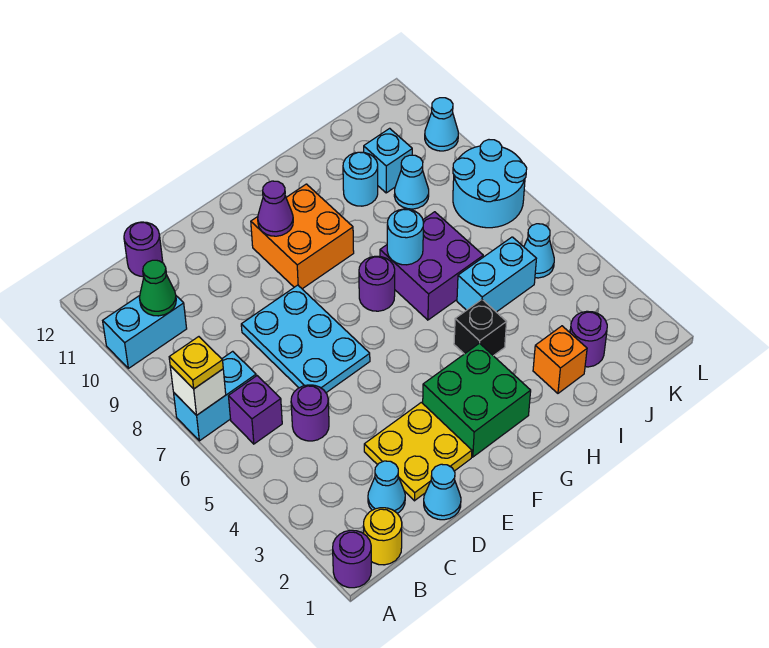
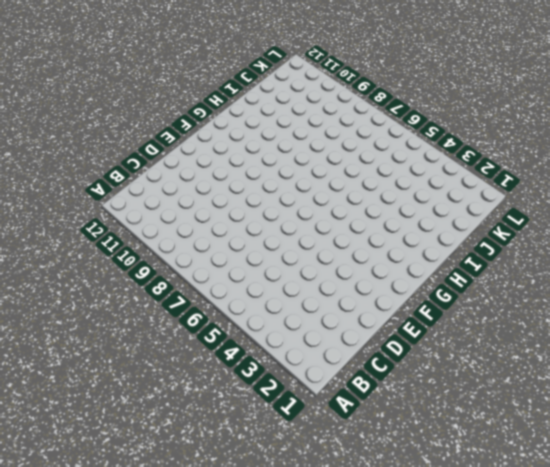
none -> purple round brick A1 level 1
none -> cyan brick A7:B7 level 1
none -> cyan brick A10:B10 level 1
none -> yellow round brick B1 level 1

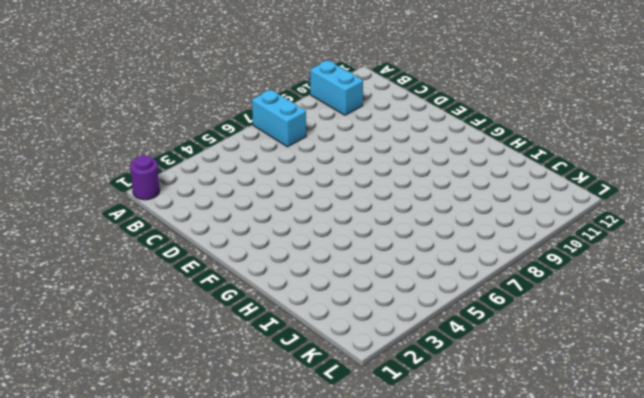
none -> yellow round brick B1 level 1
none -> purple brick B6 level 1
none -> cyan cone C2 level 1
none -> purple round brick C5 level 1

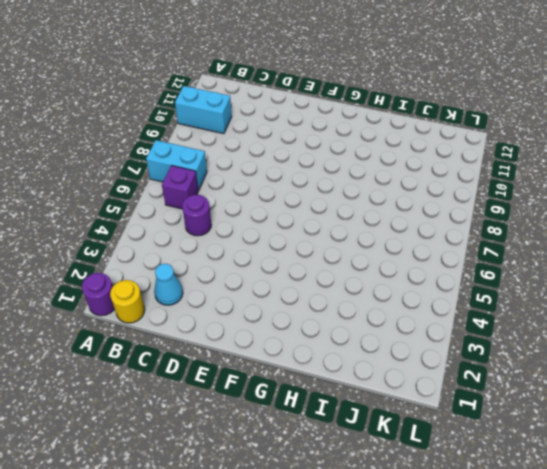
none -> purple round brick C12 level 1
none -> cyan cone D1 level 1
none -> yellow plate D2:E3 level 1
none -> cyan plate D6:E8 level 1

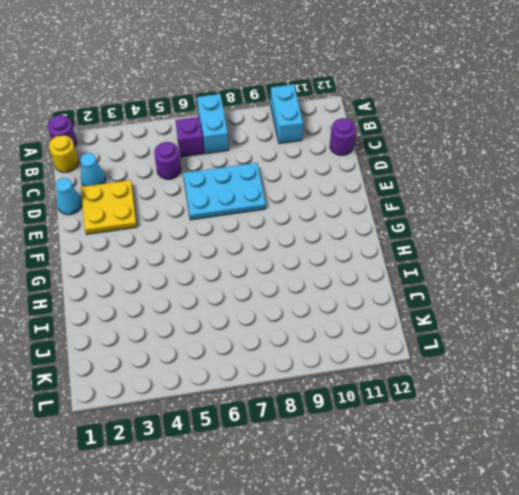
none -> green brick F2:G3 level 1
none -> orange brick F9:G10 level 1
none -> purple round brick G7 level 1
none -> black brick H4 level 1

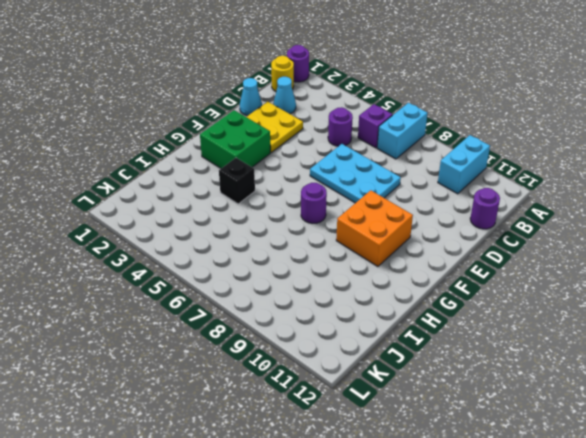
none -> purple brick H6:I7 level 1
none -> orange brick I2 level 1
none -> cyan brick I5:J5 level 1
none -> cyan round brick I10 level 1

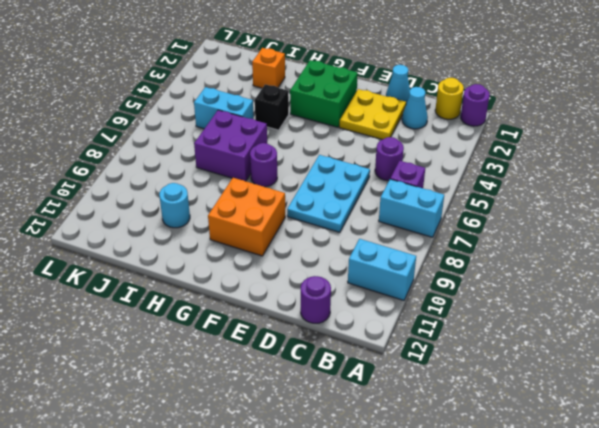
none -> purple round brick J2 level 1
none -> cyan cone J9 level 1
none -> cyan brick J10 level 1
none -> cyan cone K5 level 1

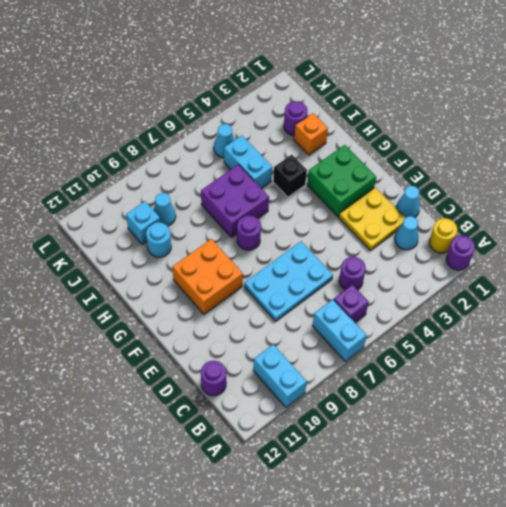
none -> cyan round brick K7:L8 level 1
none -> cyan cone L10 level 1
none -> white brick A7 level 2
none -> green cone B10 level 2

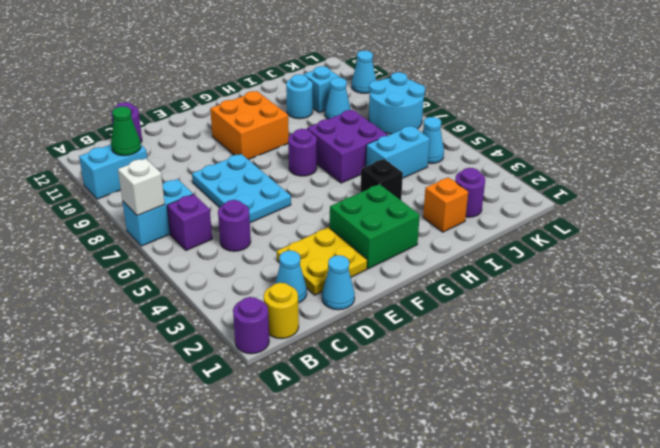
none -> purple cone F10 level 2
none -> cyan round brick H7 level 2
none -> yellow plate A7 level 3

